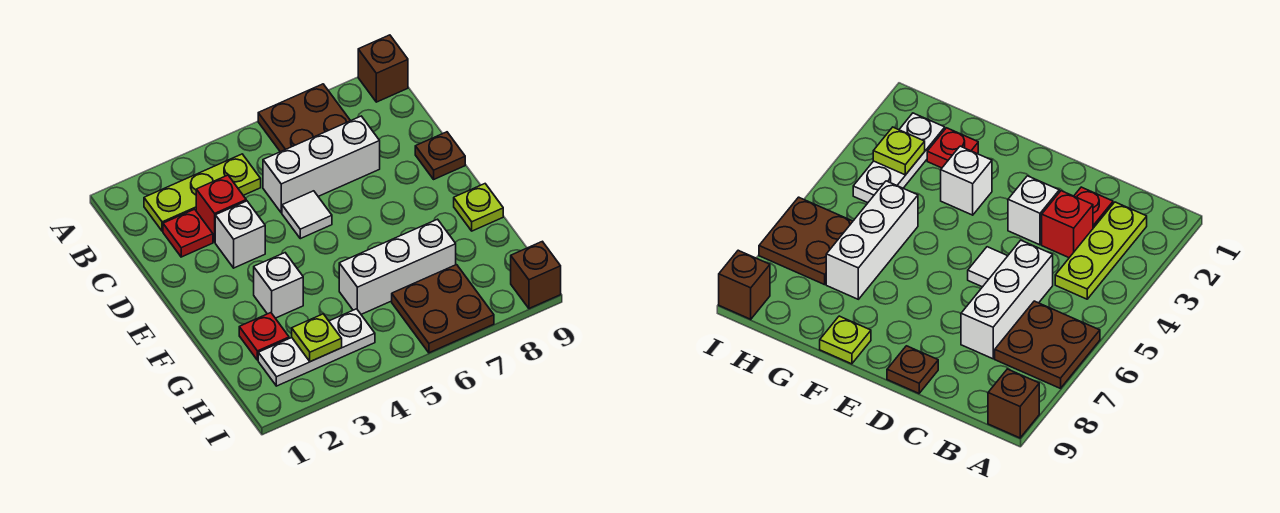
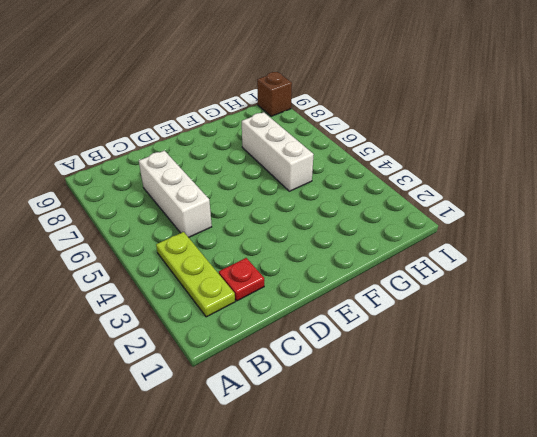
none -> brown plate A6:B7 level 1
none -> brown brick A9 level 1
none -> red brick C3 level 1

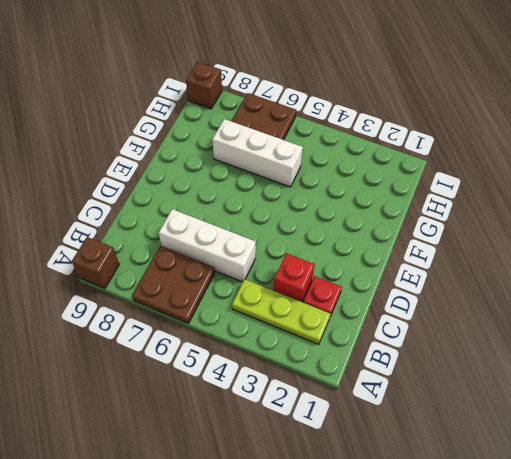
none -> white brick D3 level 1
none -> white tile D5 level 1
none -> brown plate D9 level 1

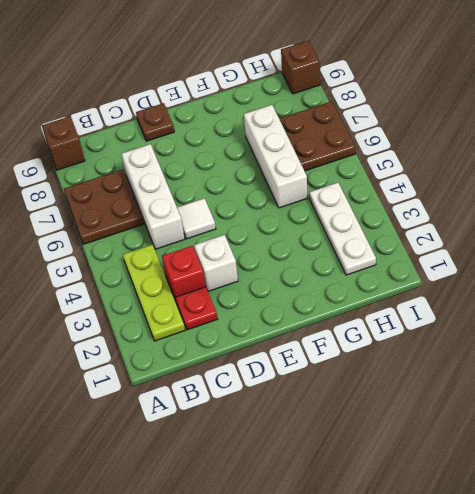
none -> white brick F3 level 1
none -> lime plate F9 level 1
none -> red plate G2 level 1

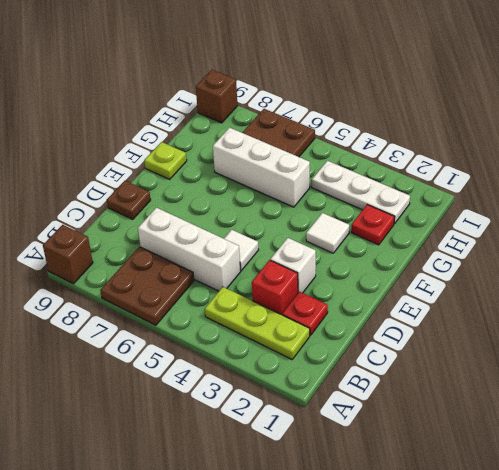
white tile F3 level 1 -> white brick F3 level 1
none -> lime plate H3 level 2

